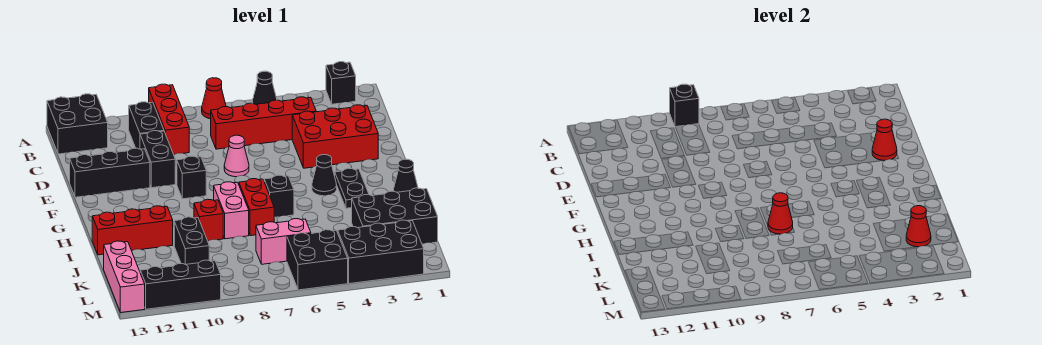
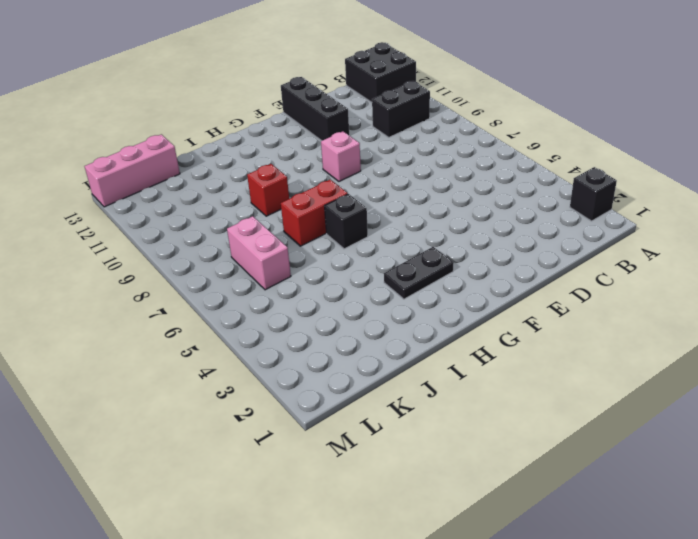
pink brick F9 level 1 -> black brick F9 level 1
none -> black cone A5 level 1
none -> red cone A7 level 1
none -> red brick A9:C9 level 1
none -> red brick C4:C7 level 1

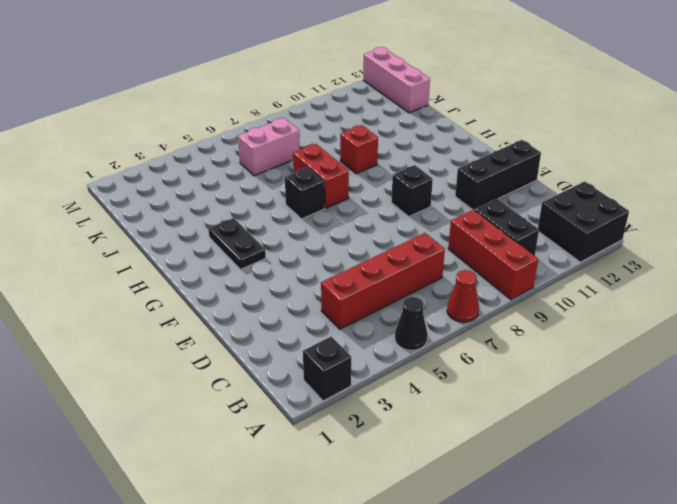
none -> red brick D2:E4 level 1
none -> black brick D10:E10 level 1
none -> pink cone E7 level 1
none -> black cone G4 level 1

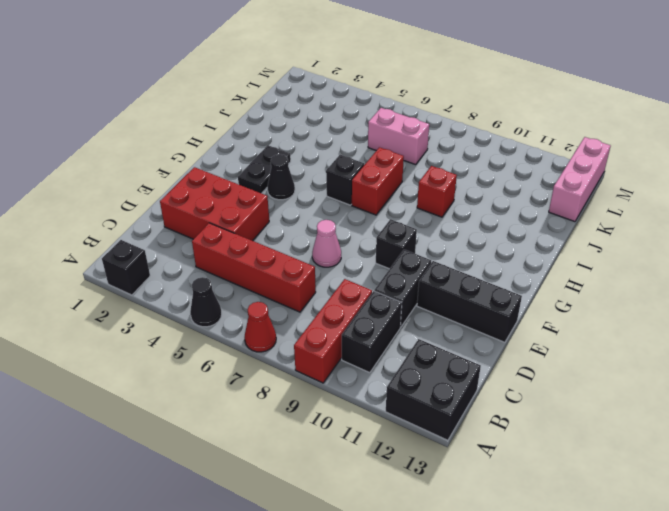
none -> black cone H1 level 1
none -> pink brick H8:I8 level 1
none -> red brick I11:I13 level 1
none -> black brick J1:K3 level 1

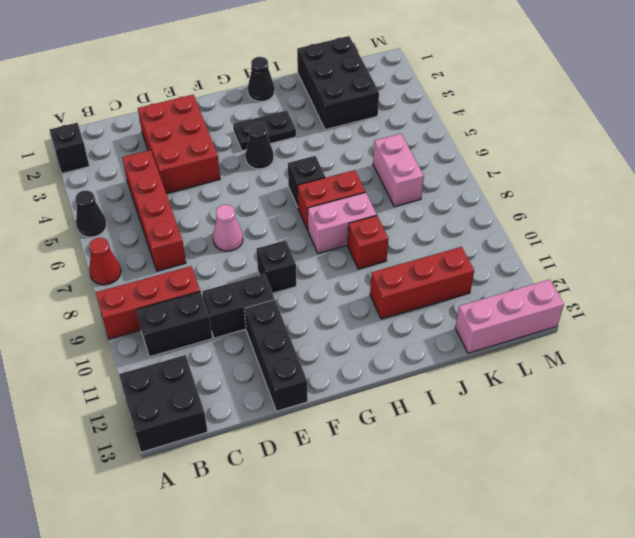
red brick I11:K11 level 1 -> red brick I11:I13 level 1
none -> black brick J10:K10 level 1
none -> black brick L2:M4 level 1
none -> black brick L5:M6 level 1
none -> black brick M10:M12 level 1

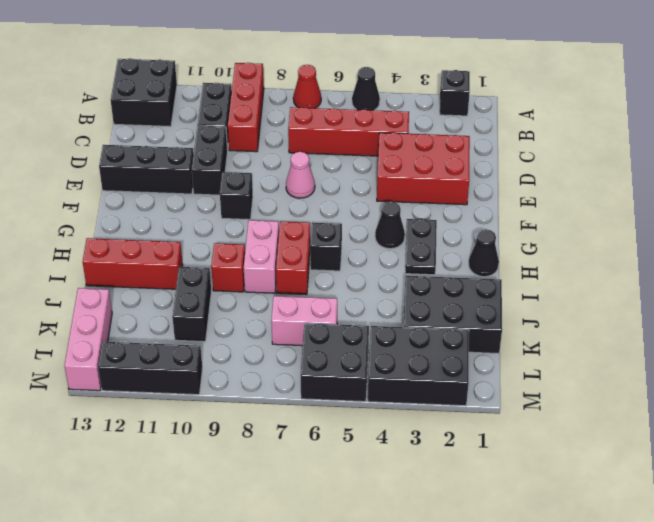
none -> black brick A9 level 2
none -> red cone E2 level 2
none -> red cone I7 level 2
none -> red cone K2 level 2

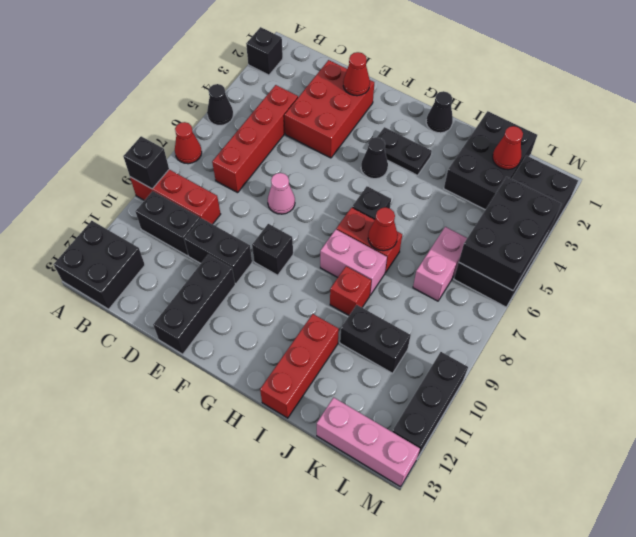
black brick L4:M6 level 2 -> none

